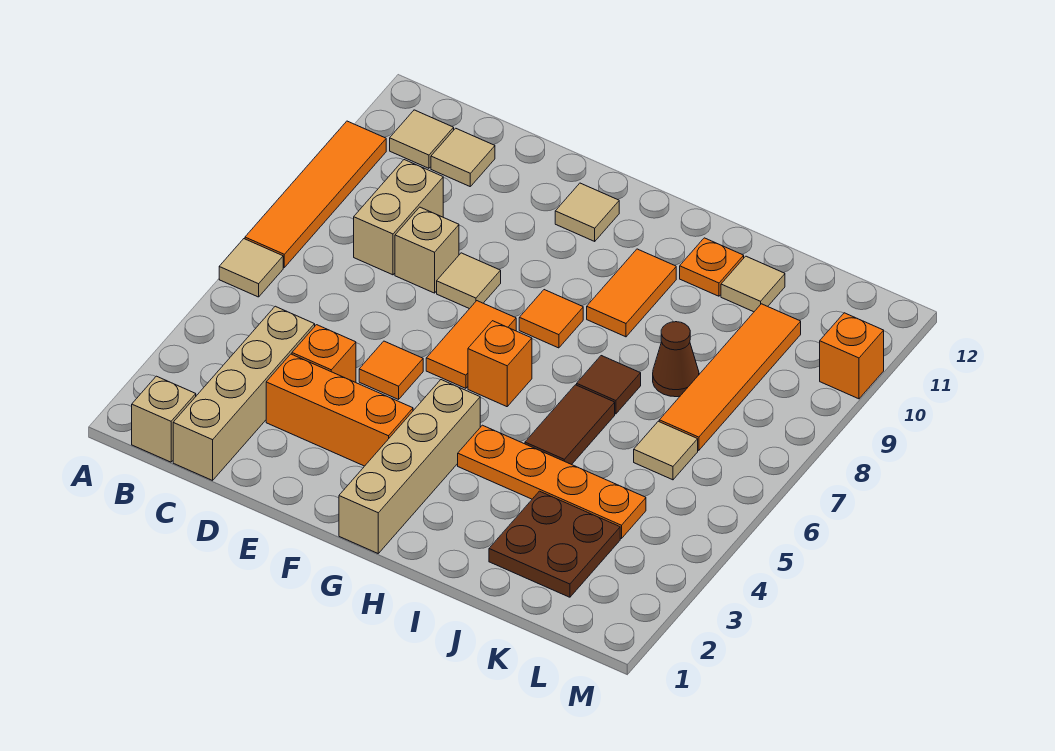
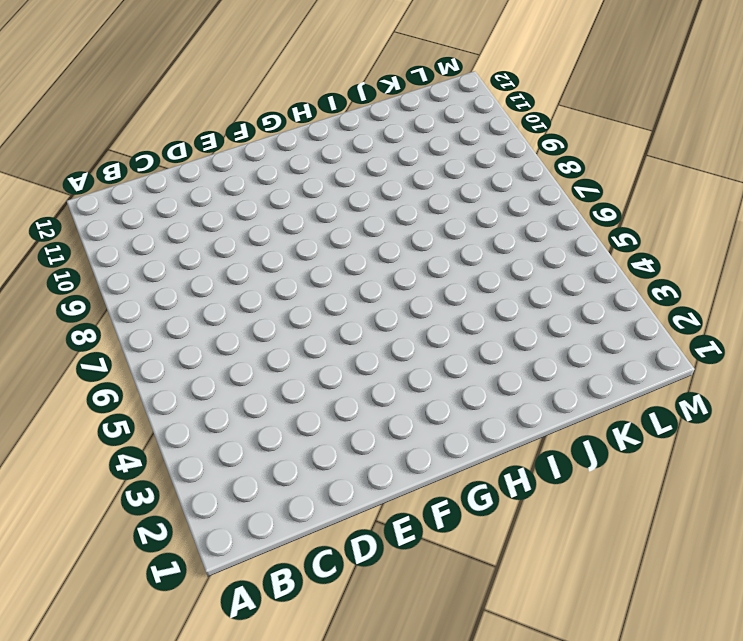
none -> tan tile A6 level 1
none -> orange tile A7:A10 level 1
none -> tan brick B1 level 1

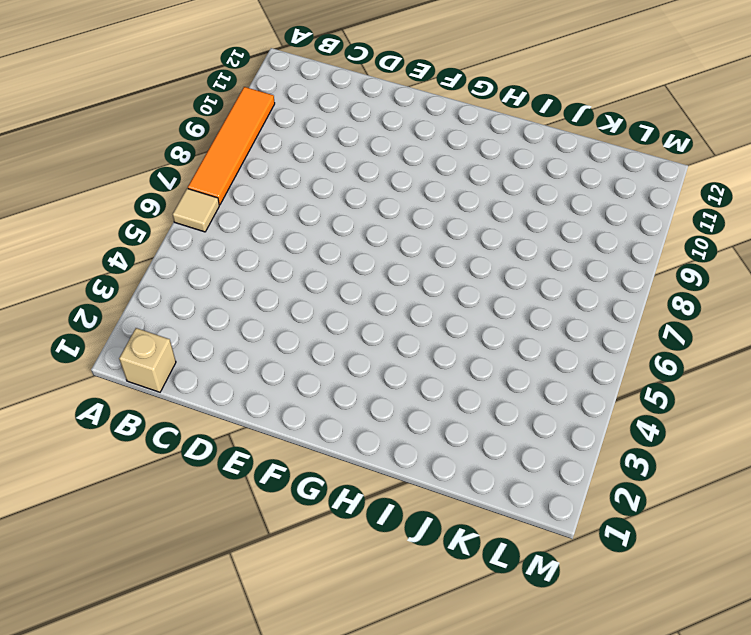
none -> tan tile B11 level 1
none -> tan brick C1:C4 level 1
none -> tan brick C8:C9 level 1

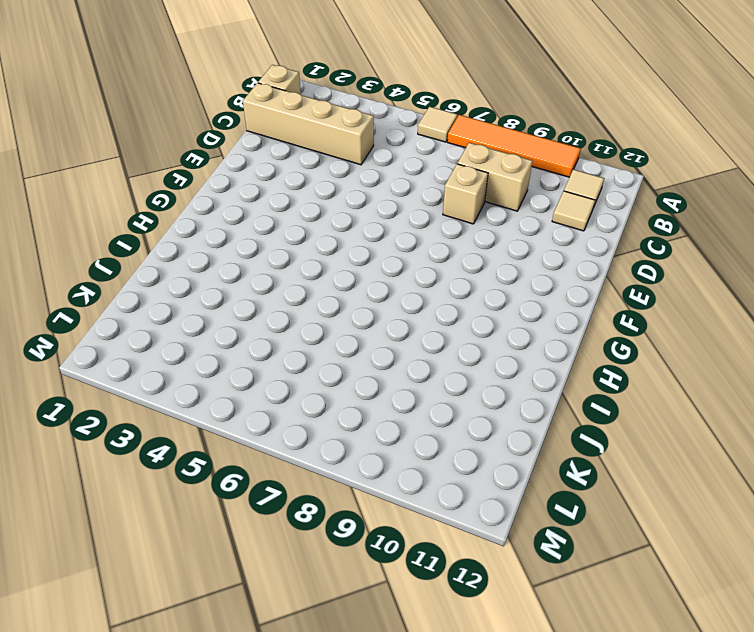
none -> orange brick D3:F3 level 1
none -> orange brick D4 level 1
none -> orange tile E5 level 1

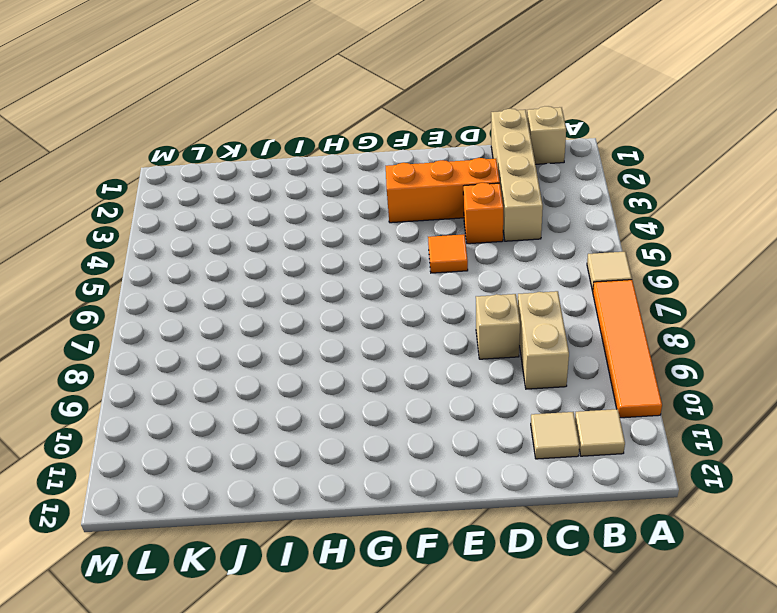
none -> tan tile E8 level 1
none -> orange tile F6:F7 level 1
none -> tan tile F11 level 1

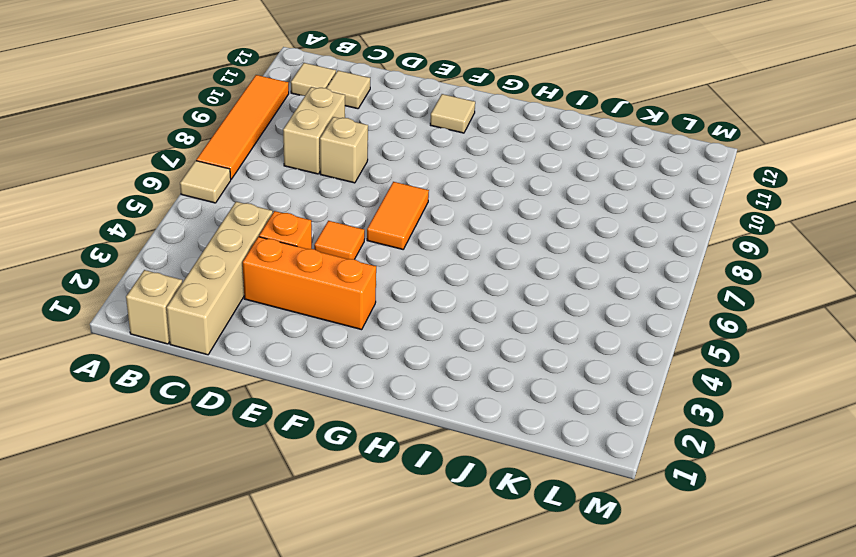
none -> tan tile E8 level 1
none -> tan brick G1:G4 level 1
none -> orange brick G6 level 1

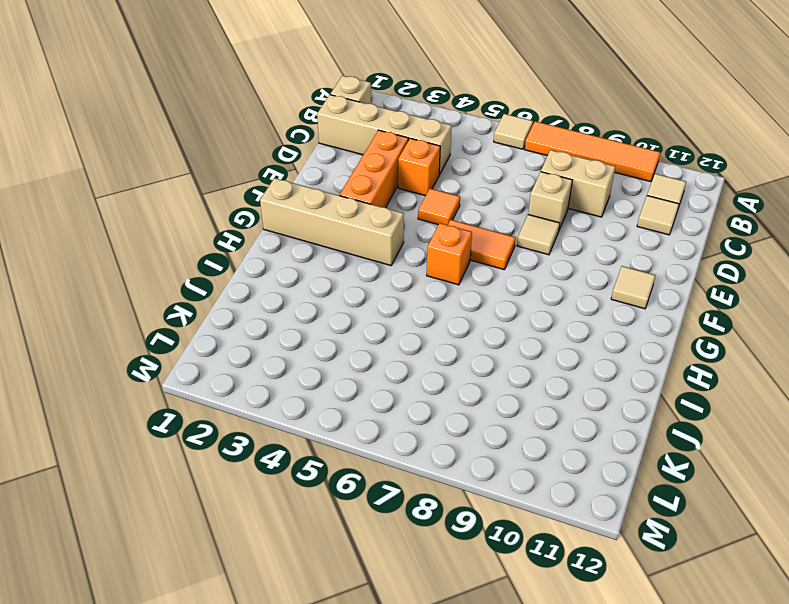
none -> orange tile G8 level 1
none -> orange plate H4:K4 level 1
none -> orange tile H9:H10 level 1

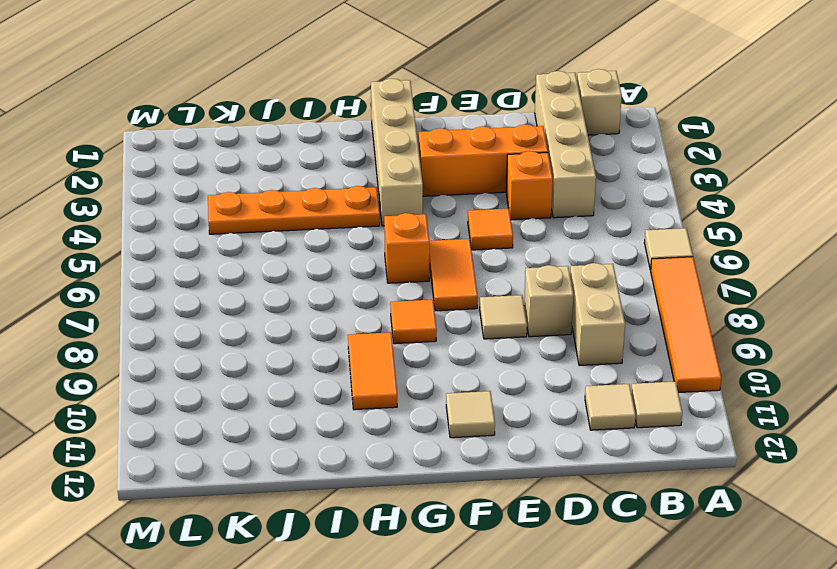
none -> brown tile I5:I6 level 1
none -> brown tile I7 level 1
none -> orange plate I11 level 1

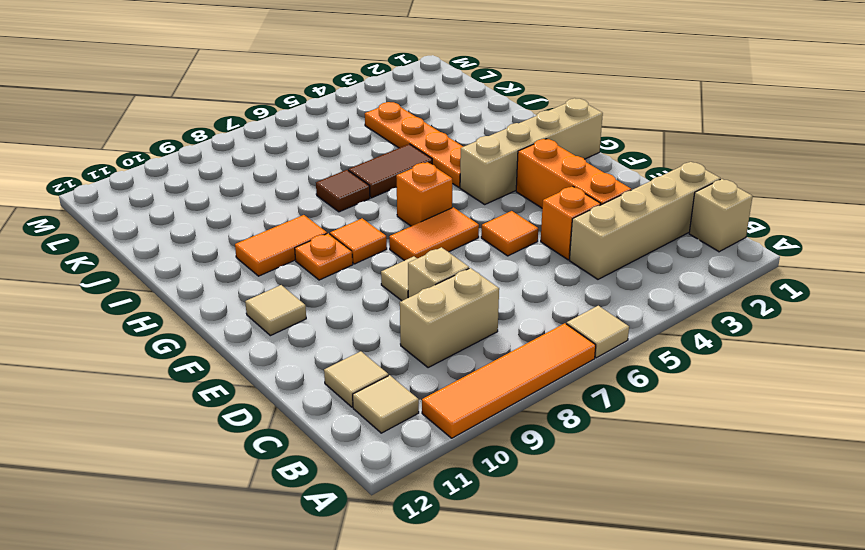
orange plate G9 level 1 -> orange plate I11 level 1
none -> brown plate J2:K3 level 1
none -> brown cone J8 level 1
none -> tan tile J11 level 1

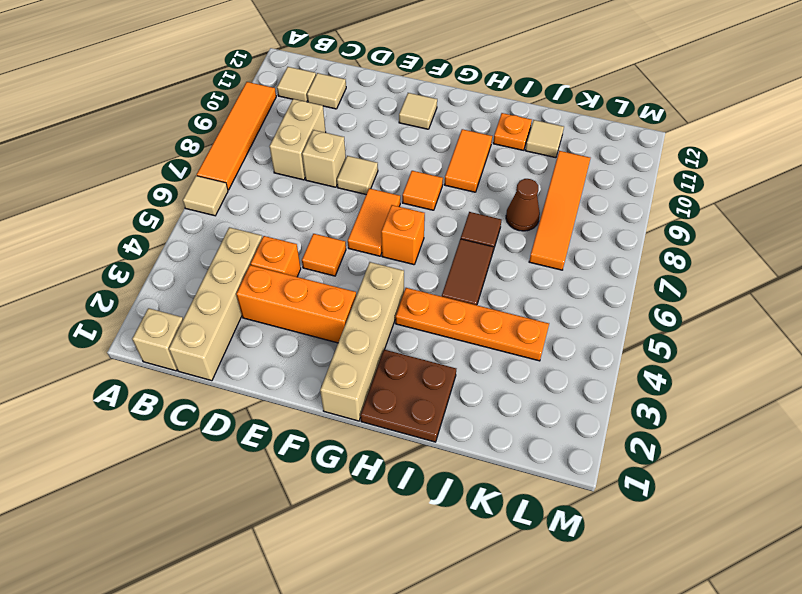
brown plate H1:I2 level 1 -> brown plate J2:K3 level 1
none -> tan tile K6 level 1
none -> orange brick M10 level 1

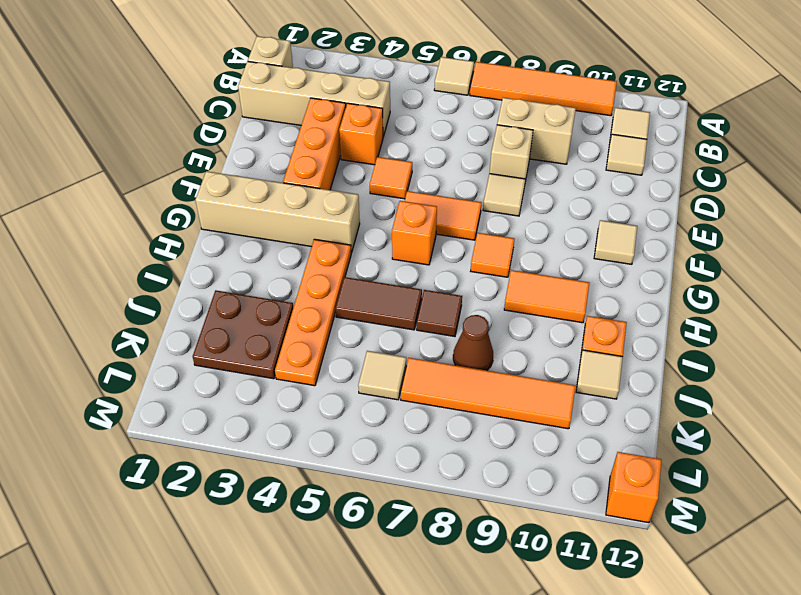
orange brick M12 level 1 -> orange brick M10 level 1

